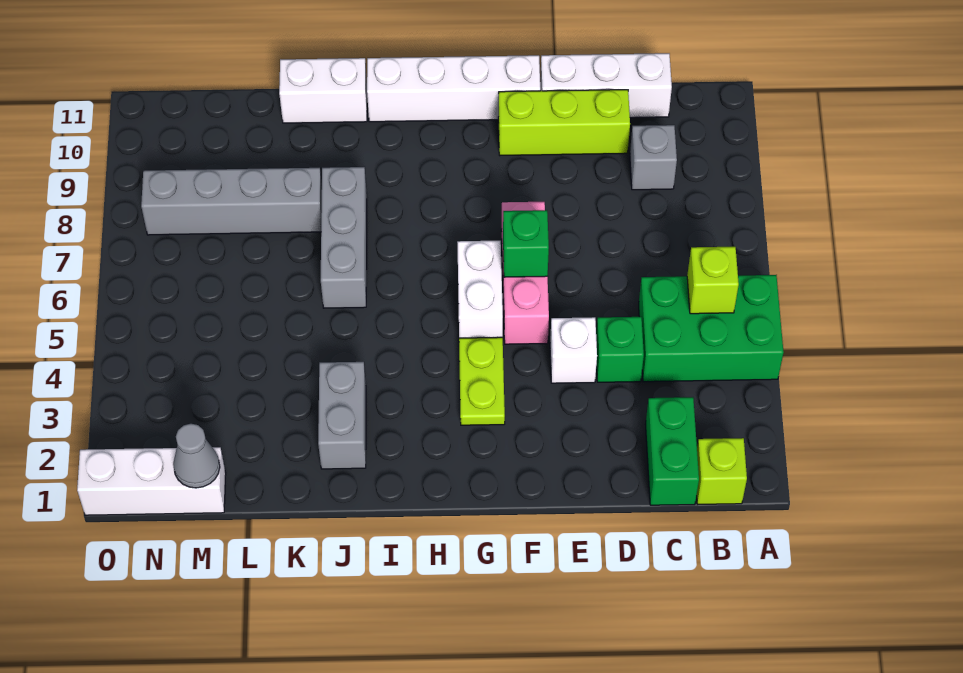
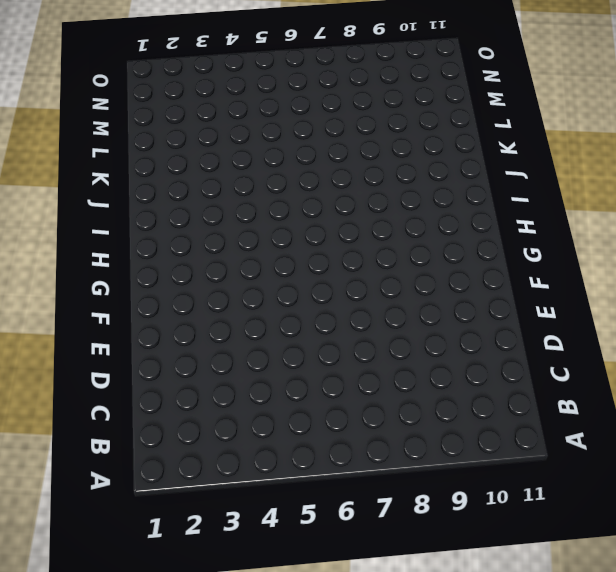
none -> green brick A4:C5 level 1
none -> lime brick B1 level 1
none -> green brick C1:C2 level 1

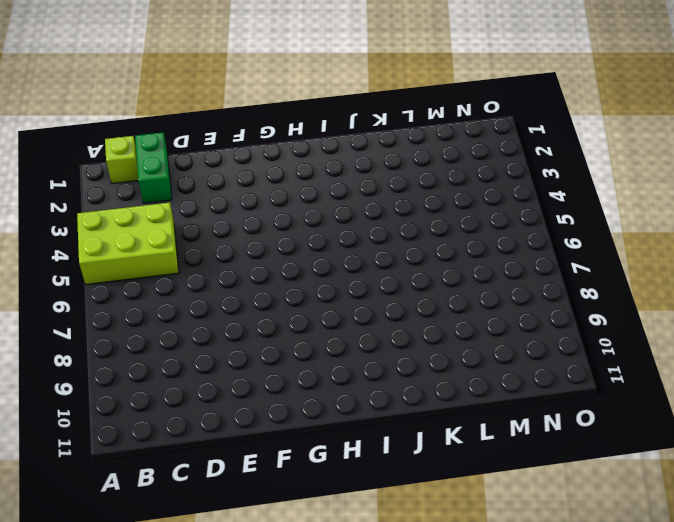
lime brick A4:C5 level 1 -> green brick A4:C5 level 1
none -> grey brick C9 level 1
none -> white brick C11:E11 level 1
none -> green brick D4 level 1

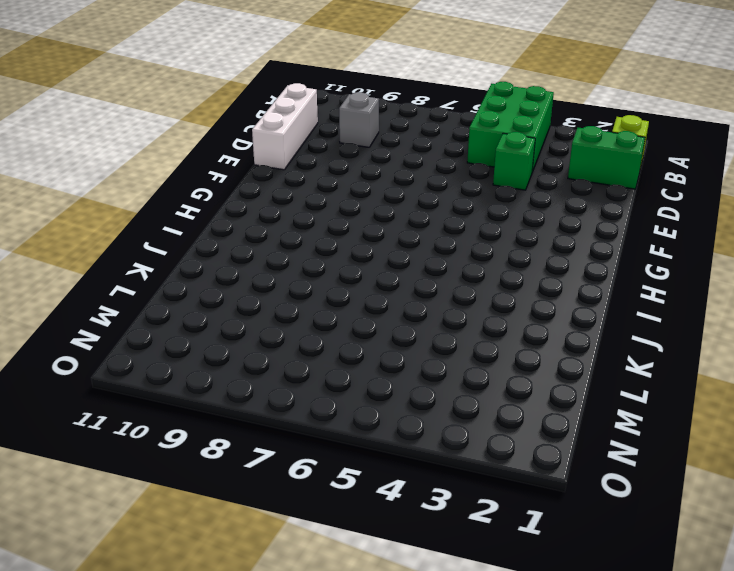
none -> lime brick D10:F10 level 1
none -> white brick E4 level 1
none -> pink brick F5:F7 level 1

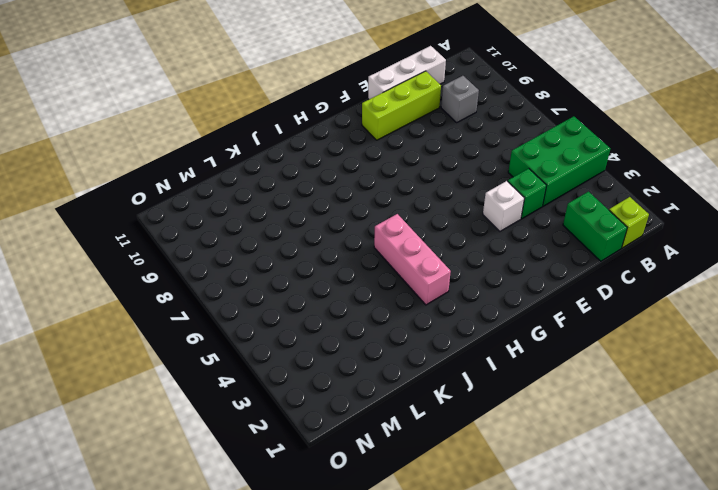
pink brick I3:I5 level 1 -> pink brick F5:F7 level 1
none -> white brick F11:I11 level 1
none -> lime plate G3:G4 level 1
none -> white brick G5:G6 level 1

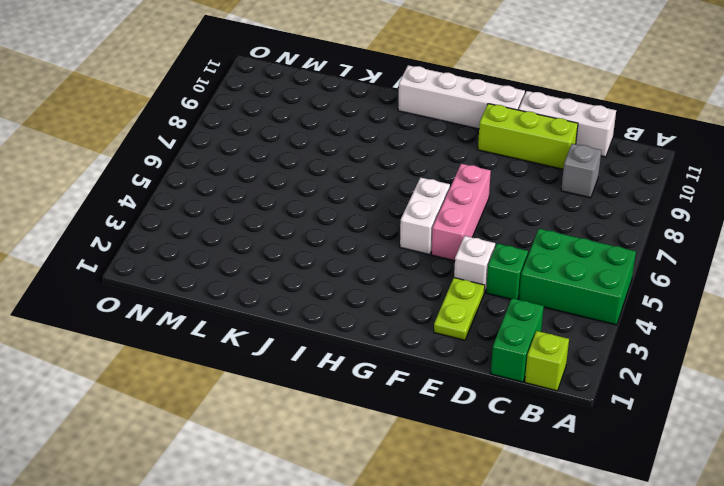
lime plate E2:E3 level 1 -> lime plate G3:G4 level 1
none -> grey brick J2:J3 level 1
none -> grey brick J6:J8 level 1
none -> white brick J11:K11 level 1

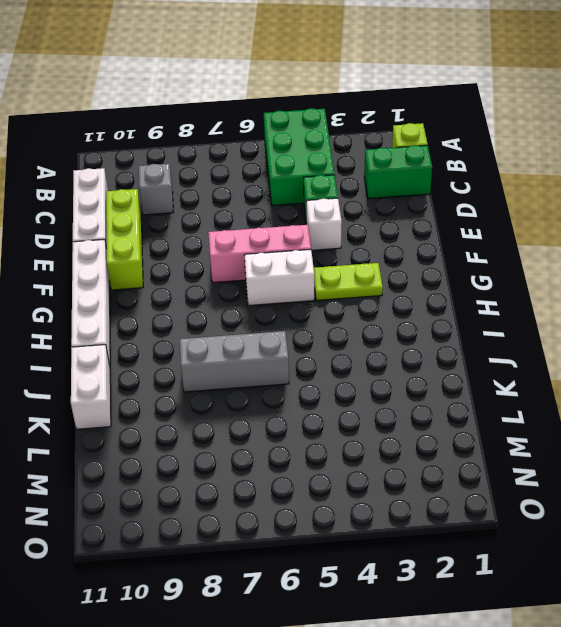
none -> grey brick J2:J3 level 1
none -> grey brick K8:N8 level 1
none -> white brick M1:O1 level 1

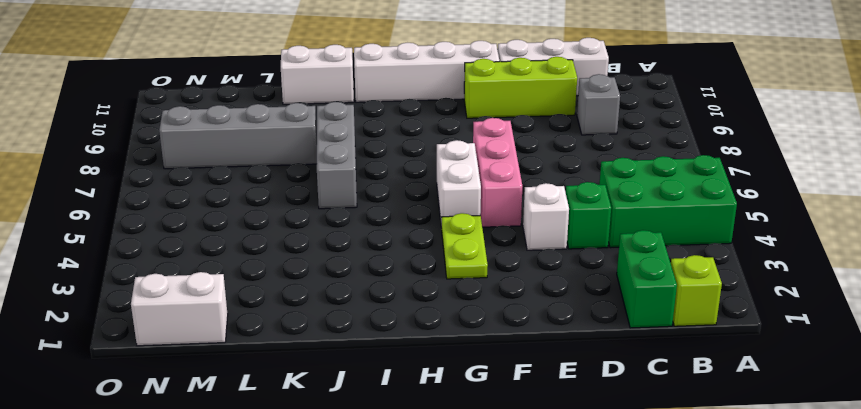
white brick M1:N1 level 1 -> white brick M1:O1 level 1
none -> grey brick J2:J3 level 1
none -> lime brick B5 level 2
none -> green brick F6 level 2

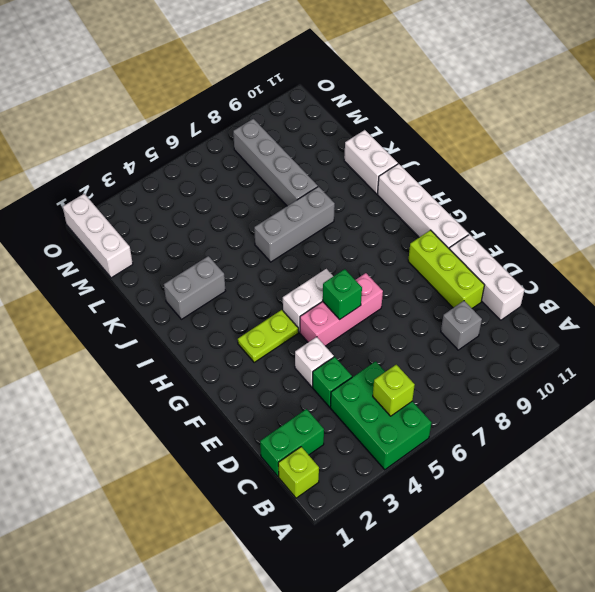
none -> grey cone M1 level 2

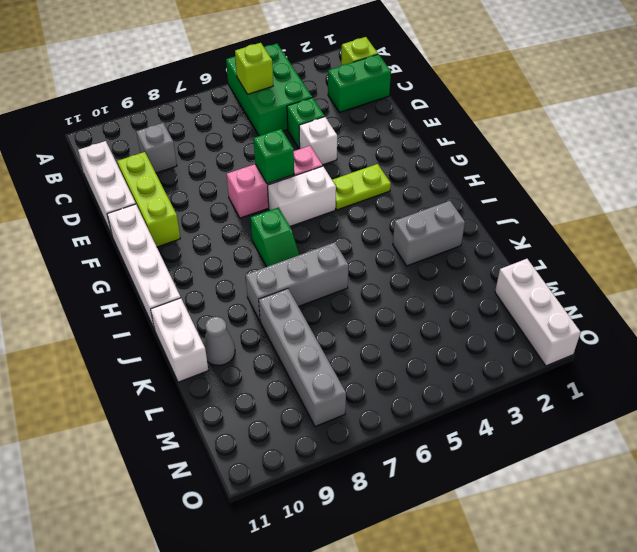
green slope H7:I7 level 1 top H -> none
grey cone K10 level 1 -> grey cone M1 level 2

